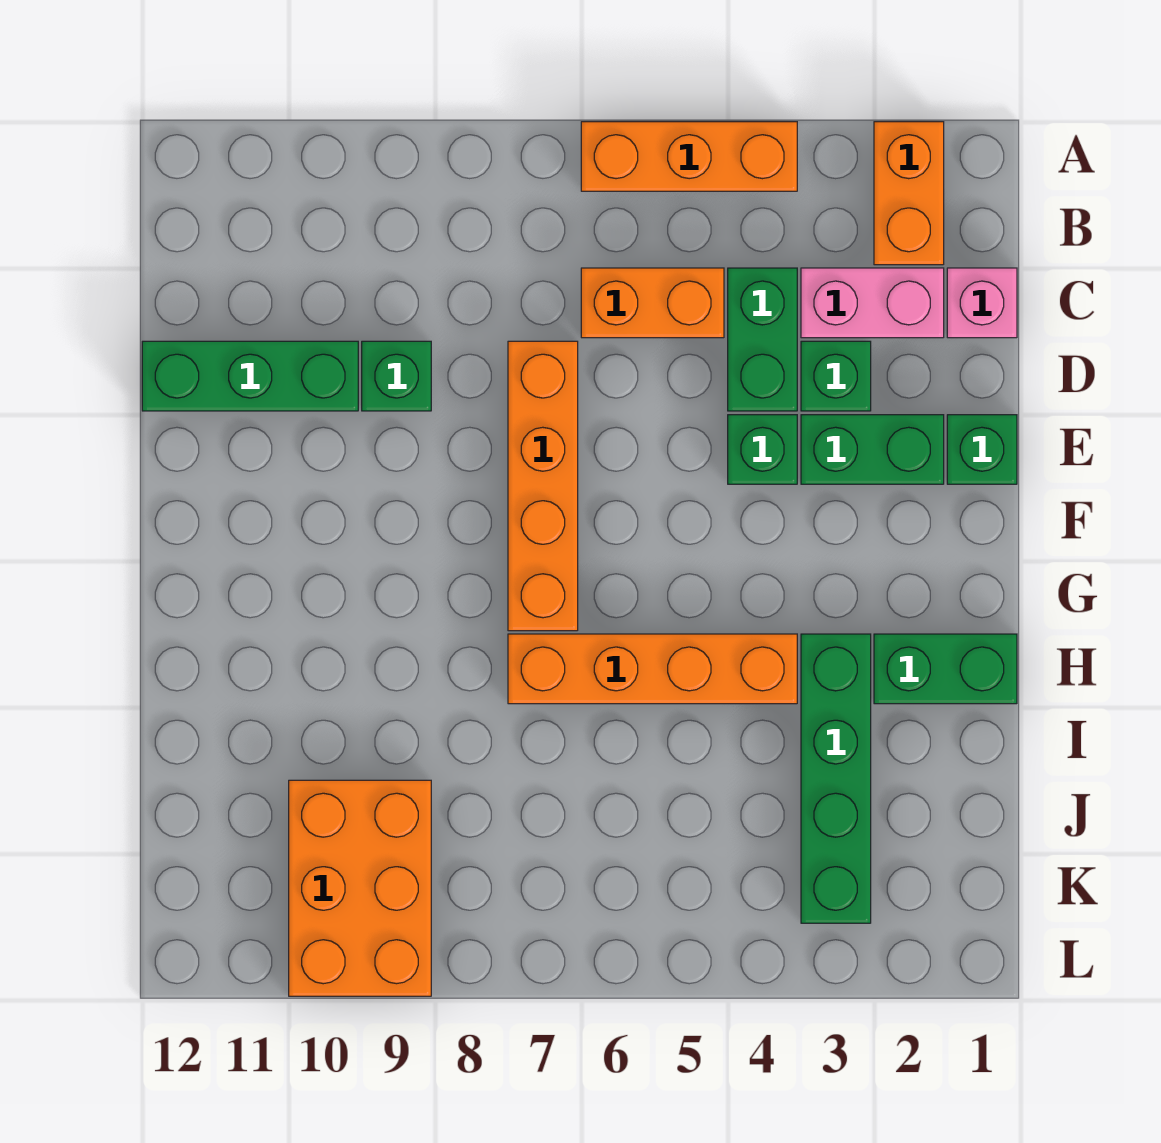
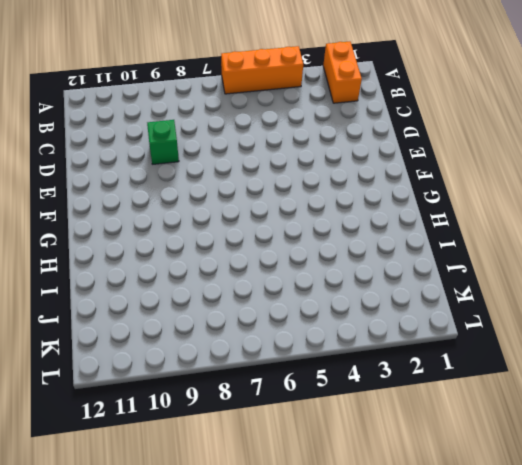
none -> pink brick C1 level 1
none -> pink brick C2:C3 level 1
none -> green brick C4:D4 level 1

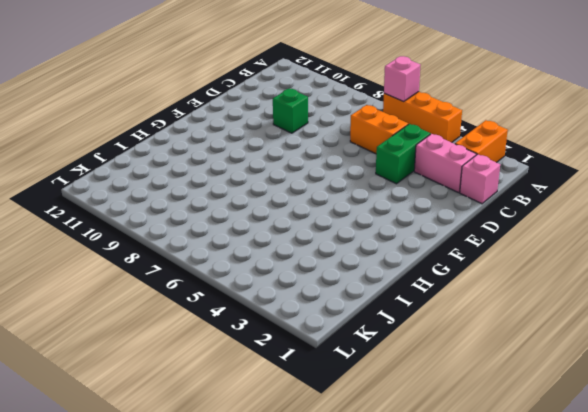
pink brick A6 level 2 -> none
none -> green brick D3 level 1
none -> orange brick D7:G7 level 1
none -> green brick D10:D12 level 1

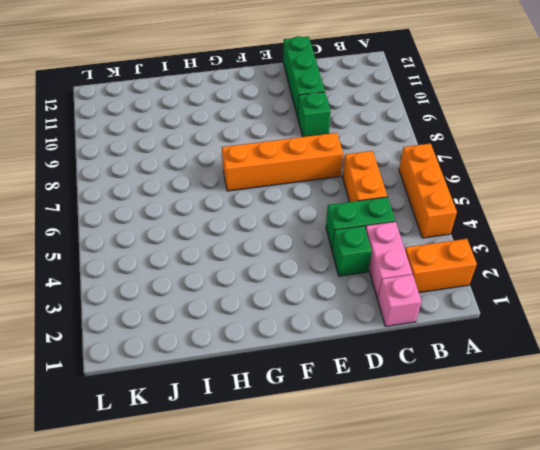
none -> green brick E1 level 1
none -> green brick E2:E3 level 1
none -> green brick E4 level 1

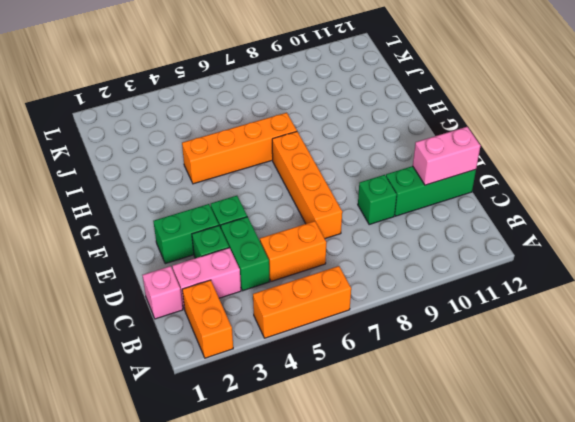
pink brick D11:D12 level 2 -> none
none -> green brick E1 level 1
none -> green brick H1:H2 level 1
none -> green brick H3:K3 level 1

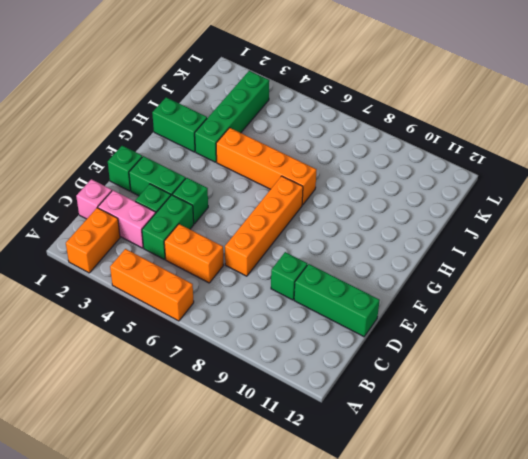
none -> orange brick J9:L10 level 1

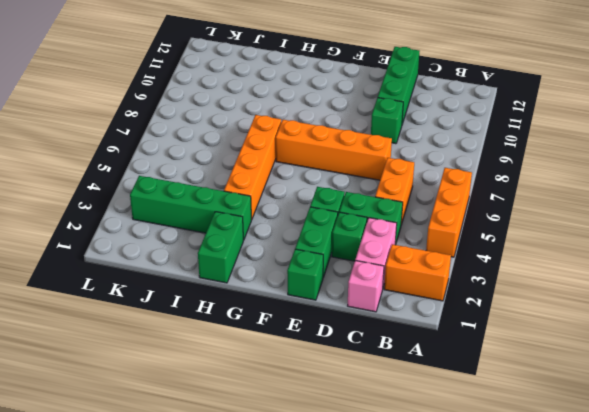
none -> orange brick J9:L10 level 1

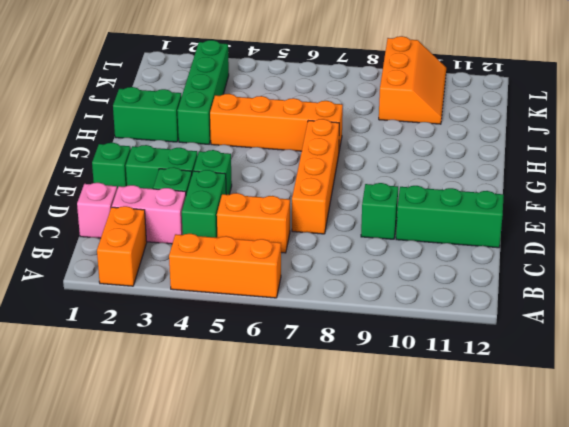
orange slope J9:L10 level 1 top 9 -> orange brick J9:L10 level 1

